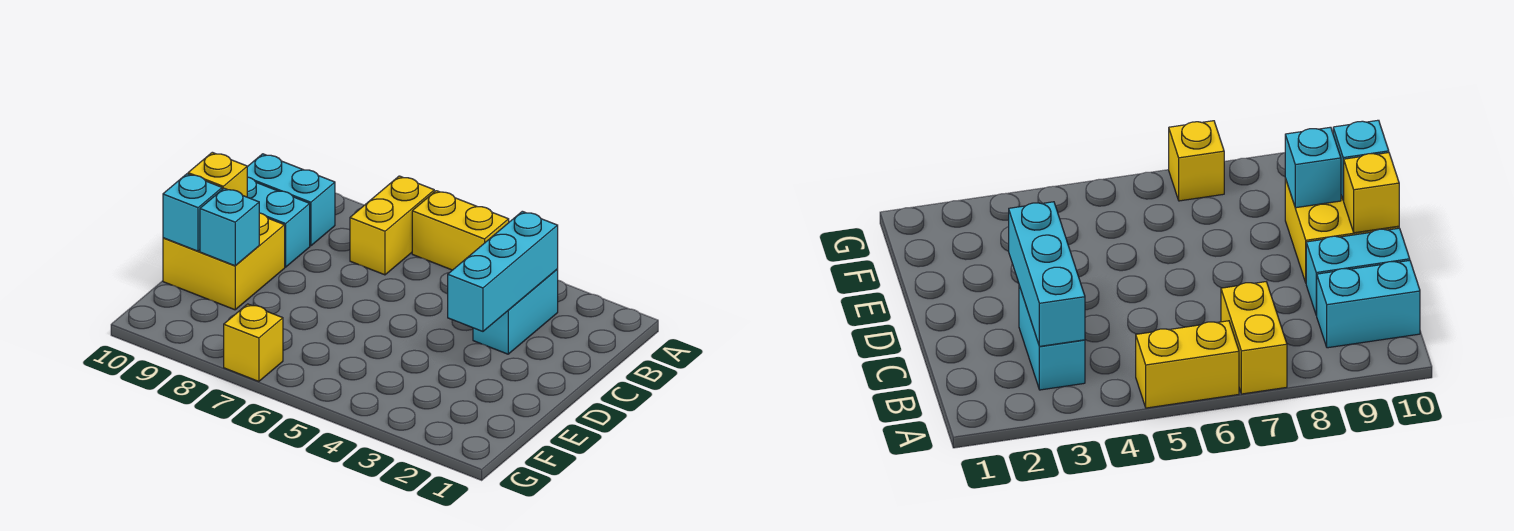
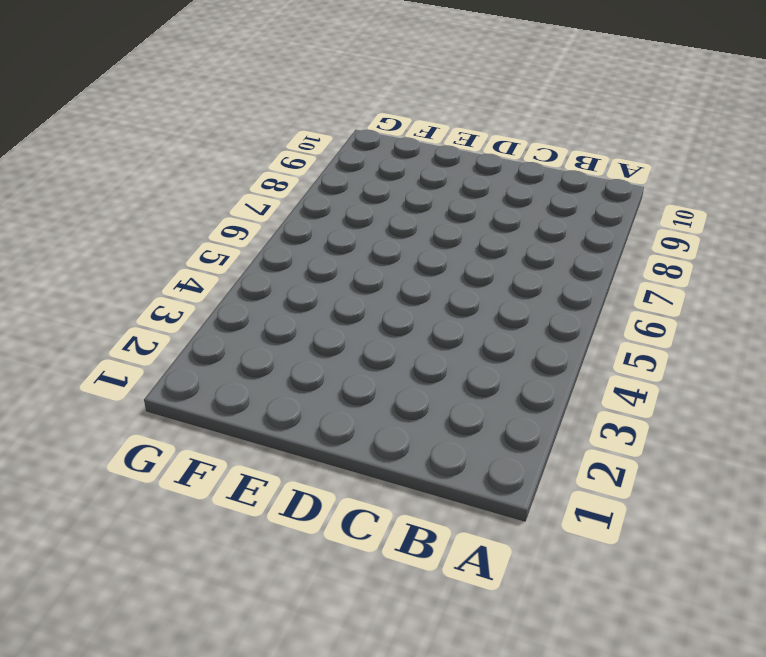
none -> yellow brick A5:A6 level 1
none -> yellow brick A7:B7 level 1

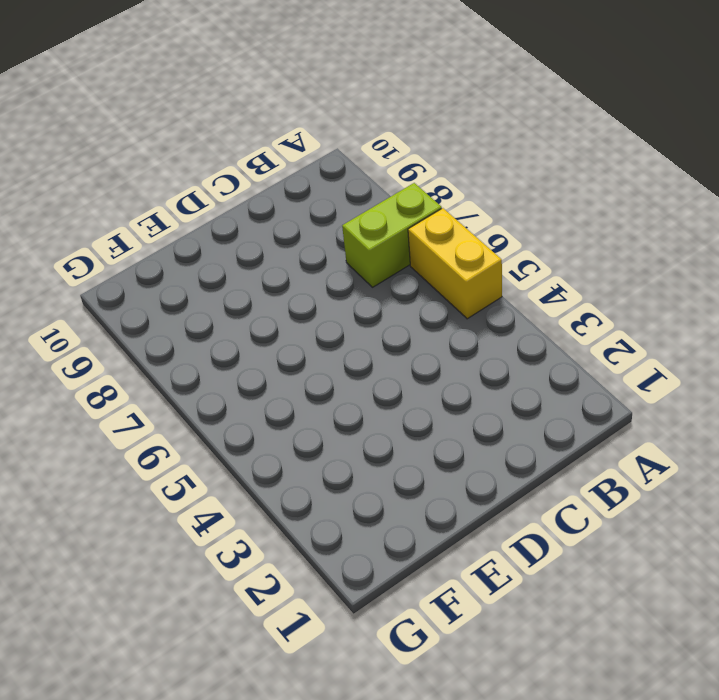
lime brick A7:B7 level 1 -> yellow brick A7:B7 level 1
none -> cyan brick B3:C3 level 1
none -> cyan brick B9:B10 level 1

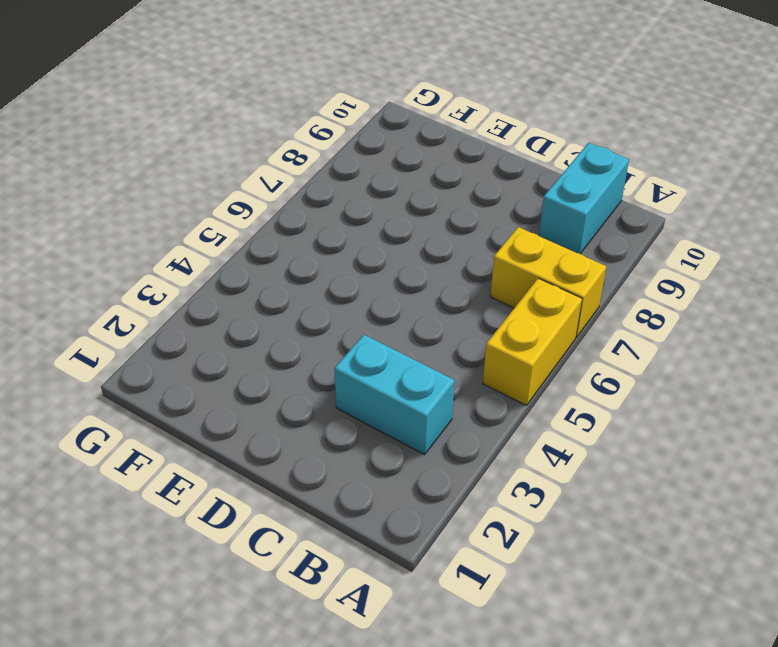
none -> cyan brick C9:C10 level 1
none -> yellow brick D9:E10 level 1

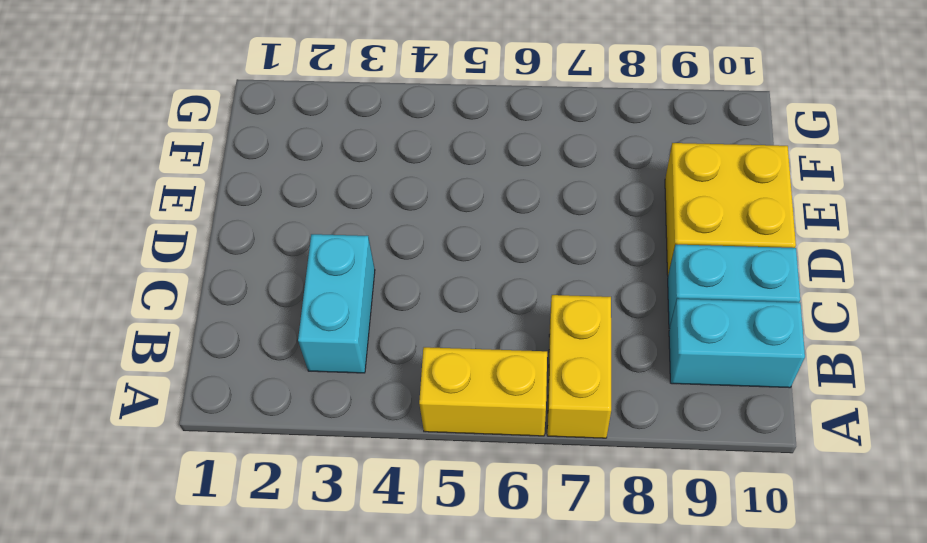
none -> yellow brick G7 level 1
none -> cyan brick B3:D3 level 2

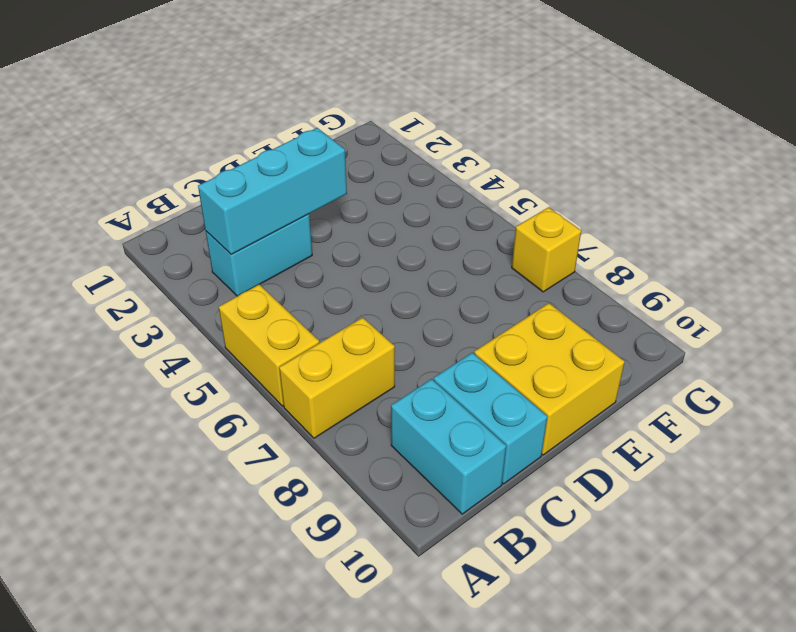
none -> yellow brick D10 level 2
none -> cyan brick E9 level 2

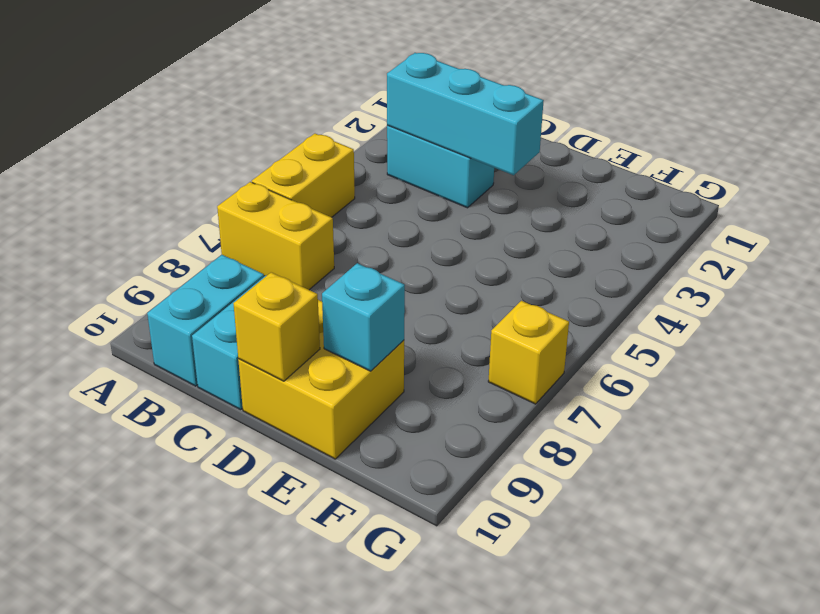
none -> cyan brick E10 level 2

